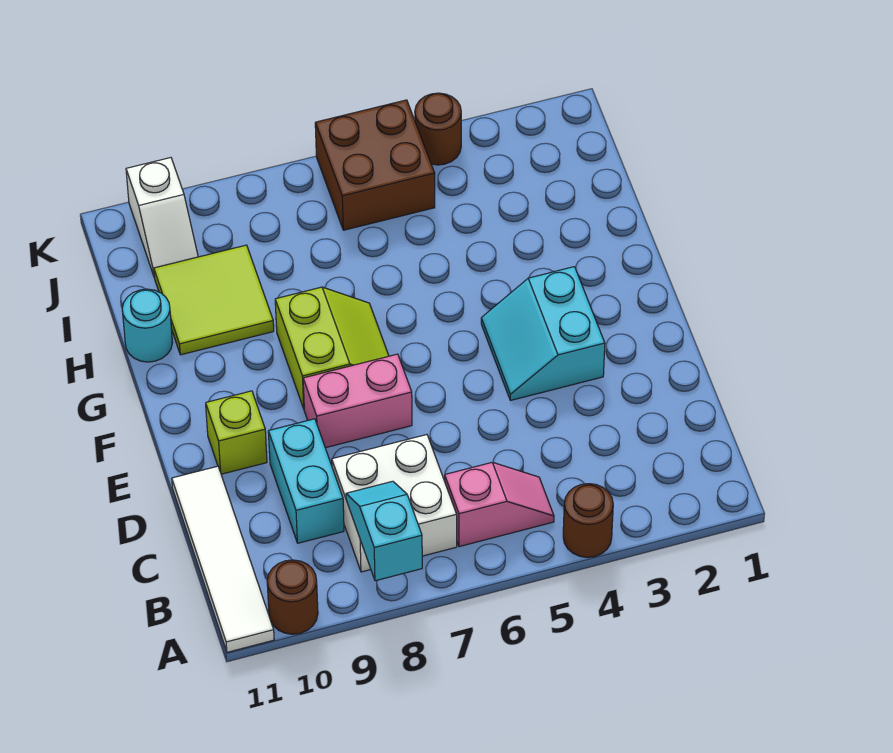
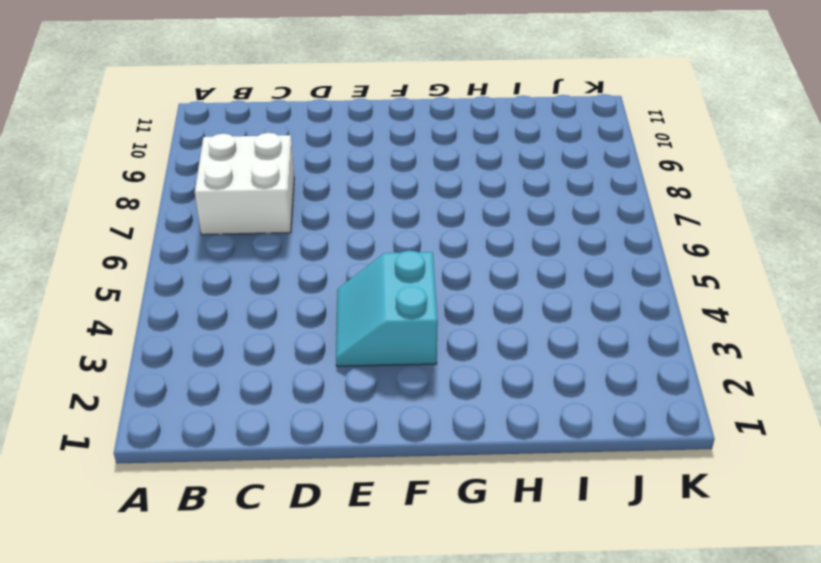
cyan slope E3:F4 level 1 top F -> cyan slope E3:F4 level 1 top 3
none -> brown round brick A4 level 1
none -> brown round brick A10 level 1
none -> white tile A11:D11 level 1

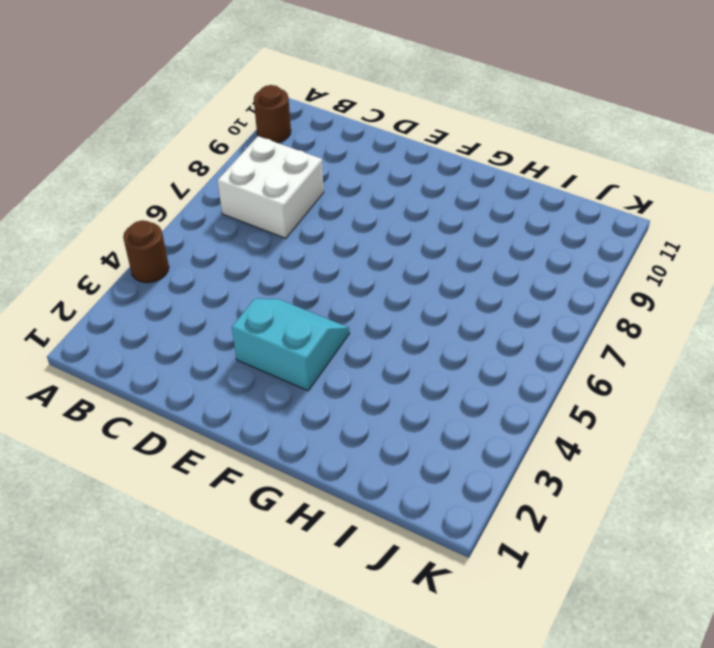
none -> white tile A11:D11 level 1
none -> pink slope B5:B6 level 1 top 6
none -> cyan brick C9:D9 level 1

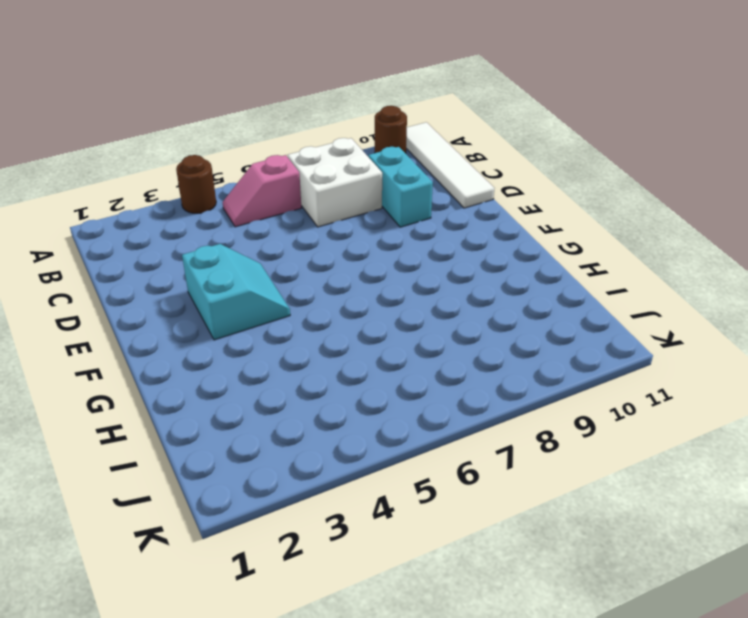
none -> pink brick E7:E8 level 1
none -> lime brick E10 level 1
none -> lime slope F7:G8 level 1 top 8

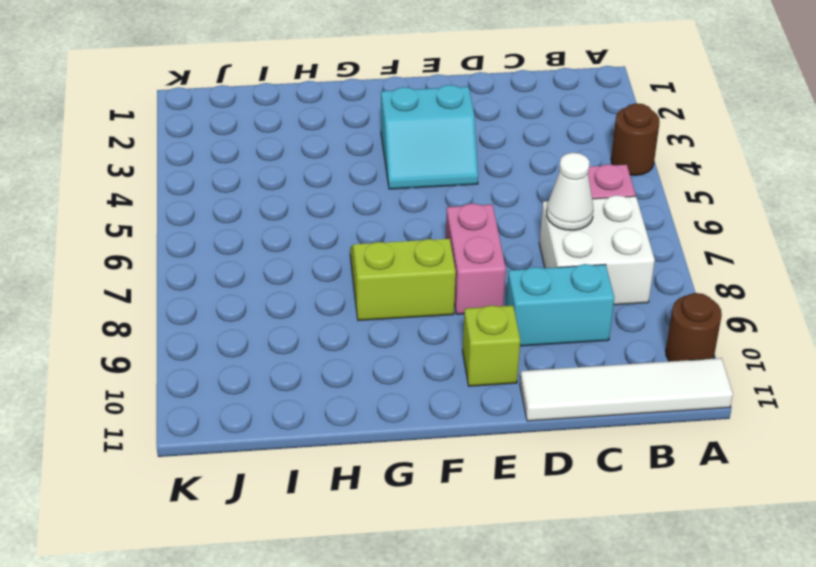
white cone C7 level 2 -> none
none -> lime tile H9:I10 level 1
none -> cyan round brick H11 level 1
none -> brown brick J5:K6 level 1

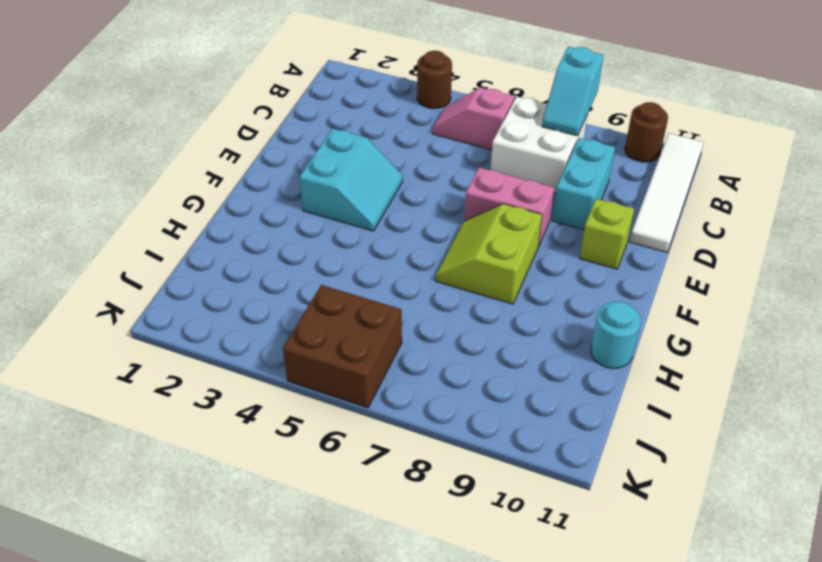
none -> lime tile H9:I10 level 1
none -> white slope J10:K10 level 1 top K
none -> brown round brick K4 level 1

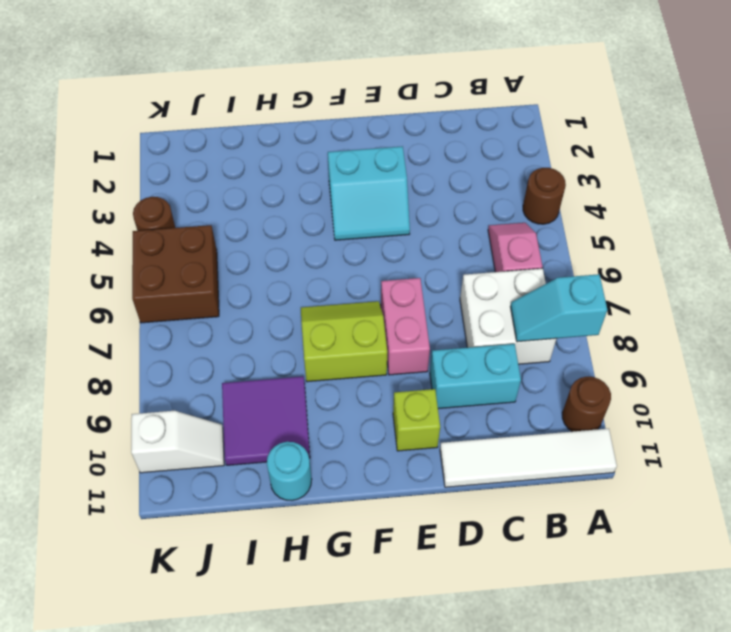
purple tile H9:I10 level 1 -> lime tile H9:I10 level 1

